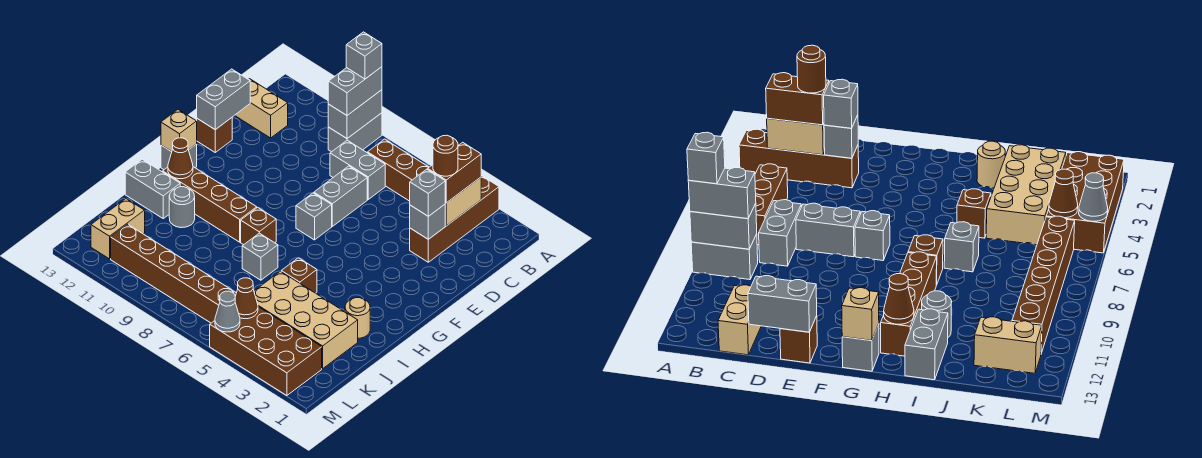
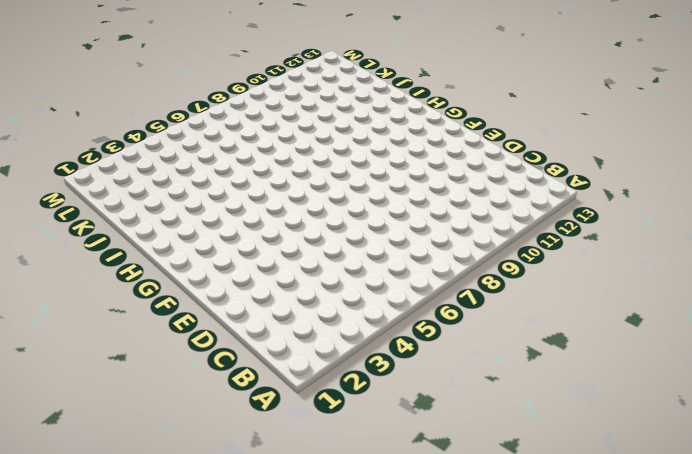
none -> brown brick A3:D3 level 1
none -> grey brick A9:B9 level 1
none -> brown brick B5:B7 level 1
none -> grey brick C7:C8 level 1

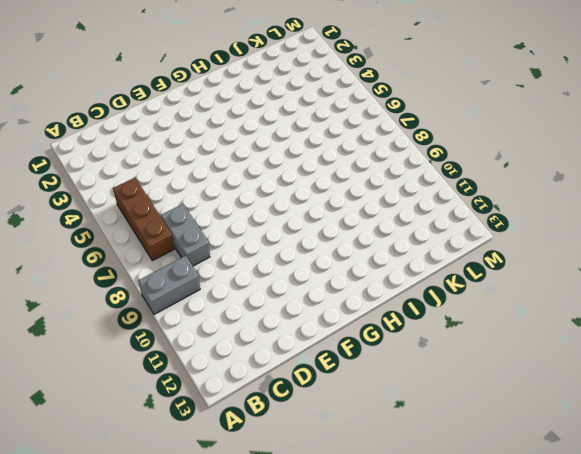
none -> brown brick A3:D3 level 1
none -> tan brick C12:C13 level 1
none -> grey brick D7:E7 level 1
none -> brown brick E13 level 1

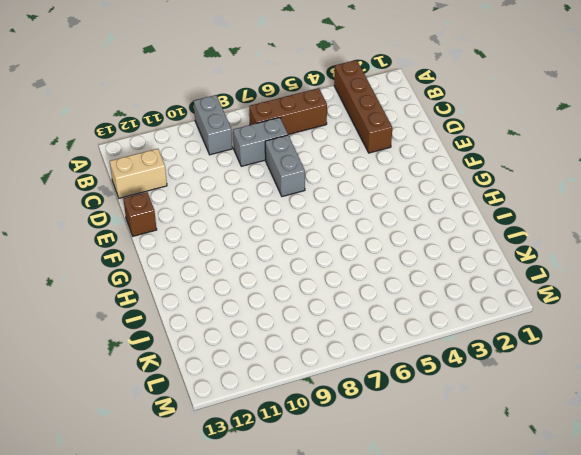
none -> grey brick F7 level 1
none -> grey brick G13 level 1
none -> brown brick H8 level 1
none -> brown brick H9:H12 level 1

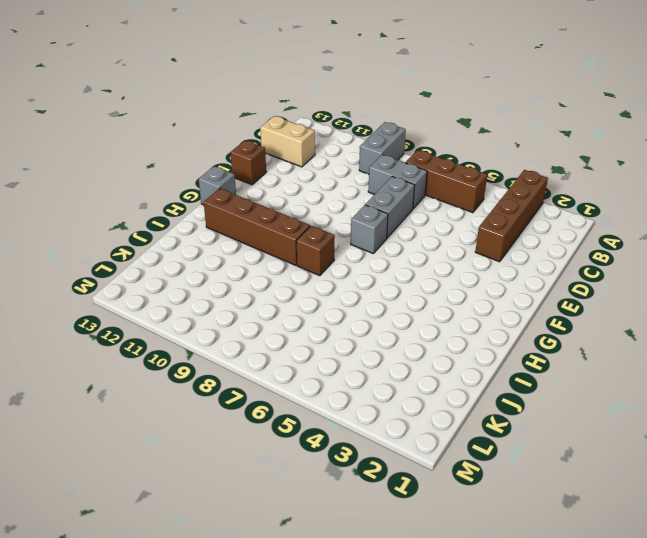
none -> tan round brick I2 level 1
none -> brown brick I5 level 1
none -> grey brick I7 level 1
none -> grey round brick I11 level 1

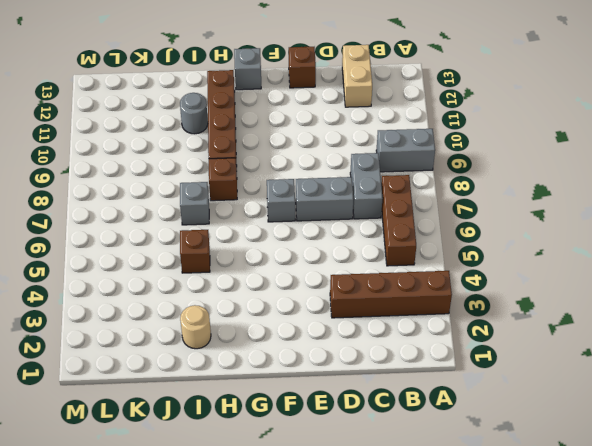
none -> grey brick I12:I13 level 1
none -> tan brick J2:K5 level 1
none -> tan brick K12:L12 level 1
none -> brown brick L2:M5 level 1

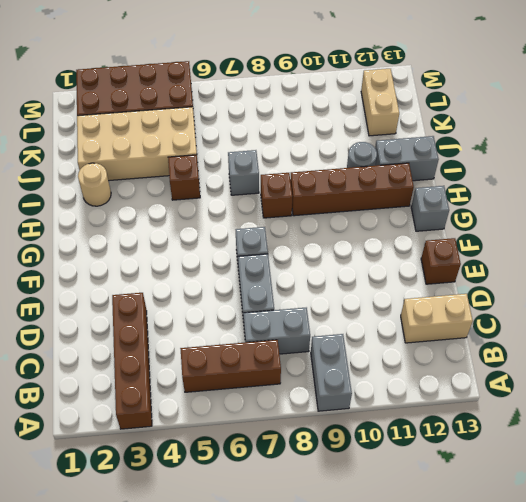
none -> brown brick L6:L11 level 1
none -> grey brick A9:B9 level 2
none -> tan brick B3:C3 level 2
none -> grey brick D3 level 2

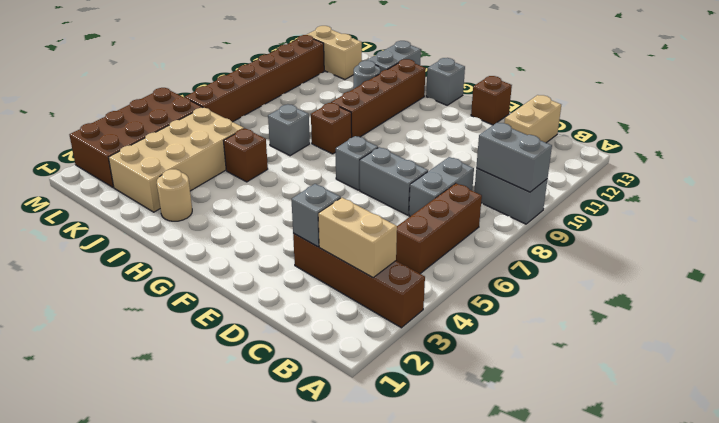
none -> grey brick D13:E13 level 2
none -> tan brick G13 level 2
none -> brown cone H12 level 2
none -> brown cone L5 level 2

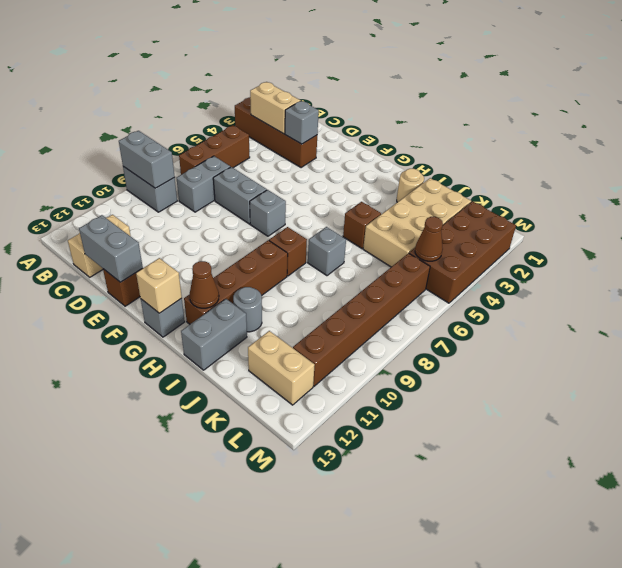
none -> grey cone M5 level 2
none -> grey brick A9:B9 level 3
none -> brown brick B3:C3 level 3
none -> grey brick D3 level 3

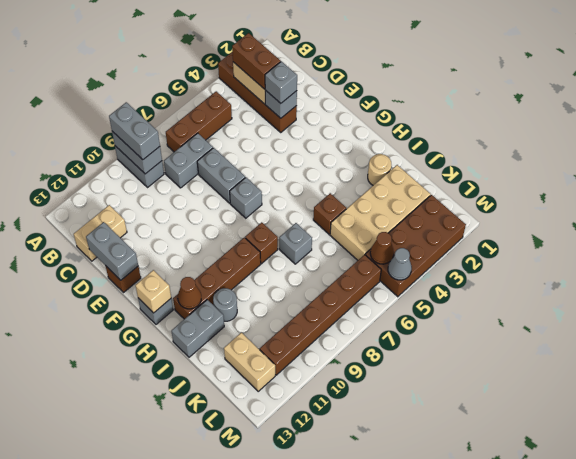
none -> grey brick A9 level 4
none -> brown round brick C3 level 4

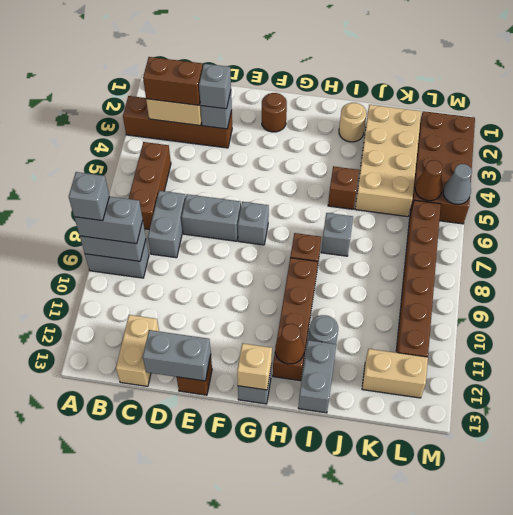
brown round brick F2 level 1 -> brown round brick C3 level 4

